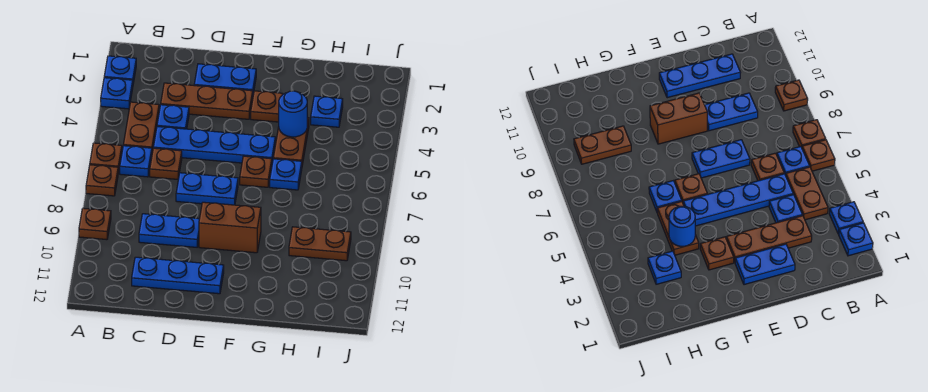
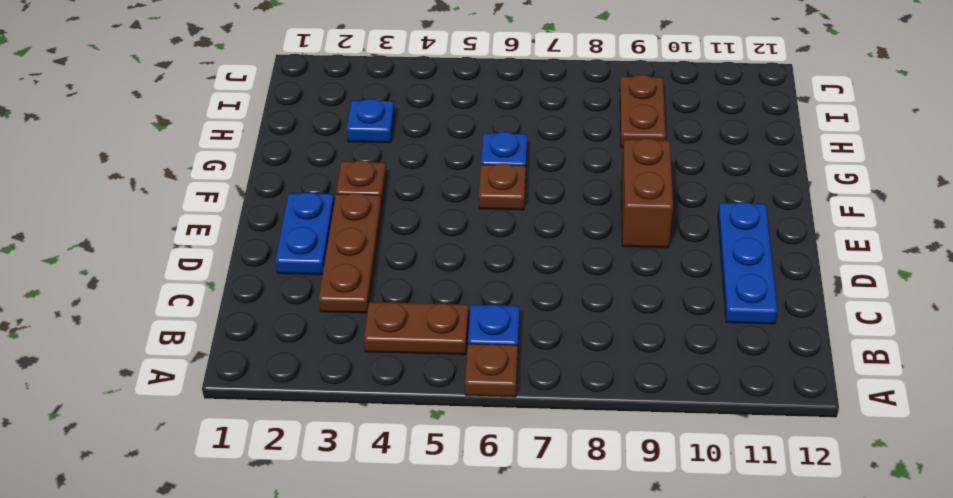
none -> blue plate A2 level 1
none -> blue plate A3 level 1
none -> brown plate A7 level 1

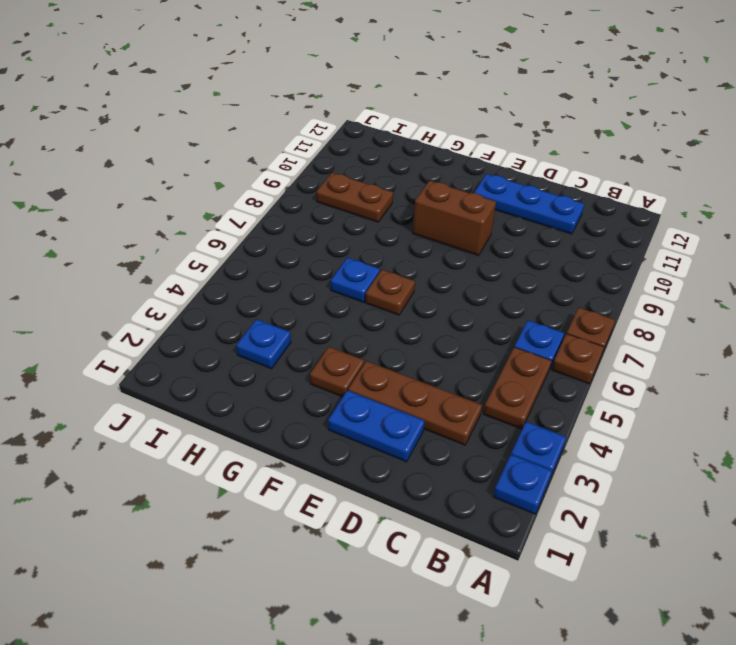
none -> brown plate A9 level 1
none -> blue plate C4 level 1
none -> blue plate C5:F5 level 1

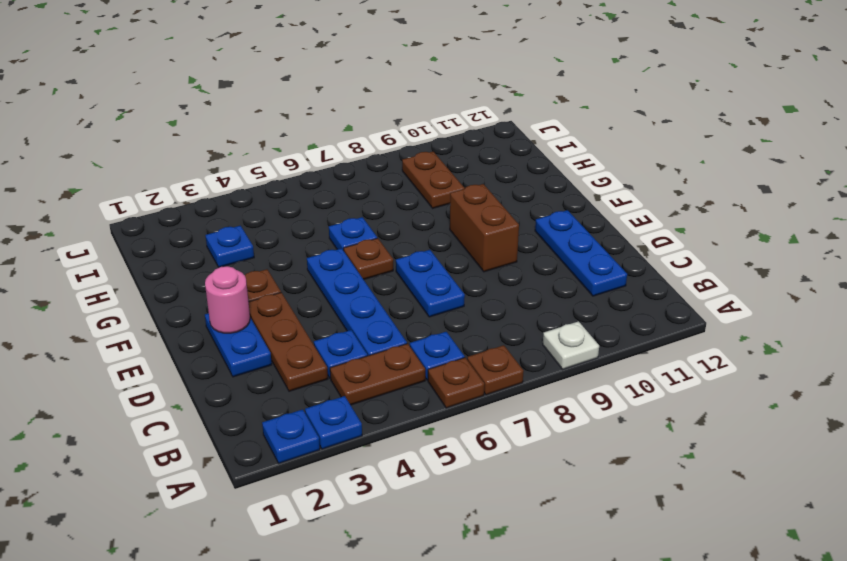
white plate A9 level 1 -> brown plate A9 level 1
pink round brick E2 level 2 -> none
none -> brown plate C6 level 1
none -> blue plate C9:D9 level 1
none -> brown plate G4:G5 level 1

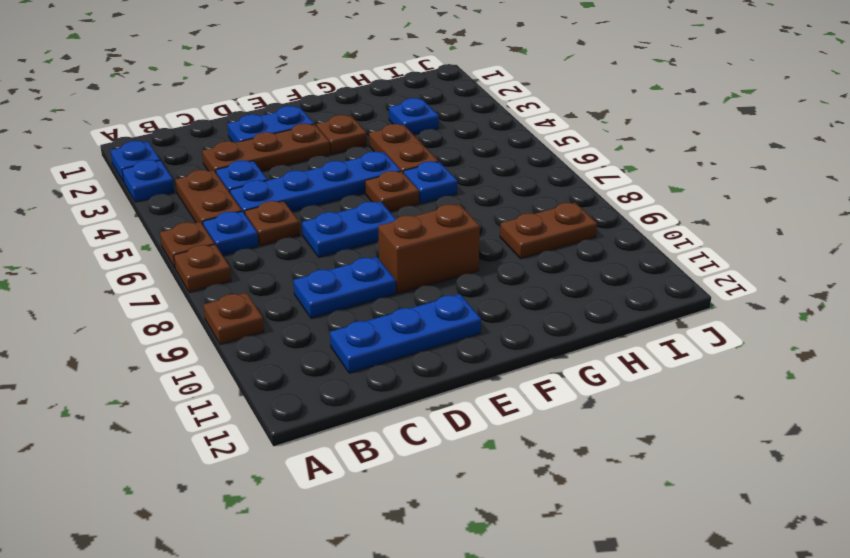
none -> blue round brick G4 level 2

